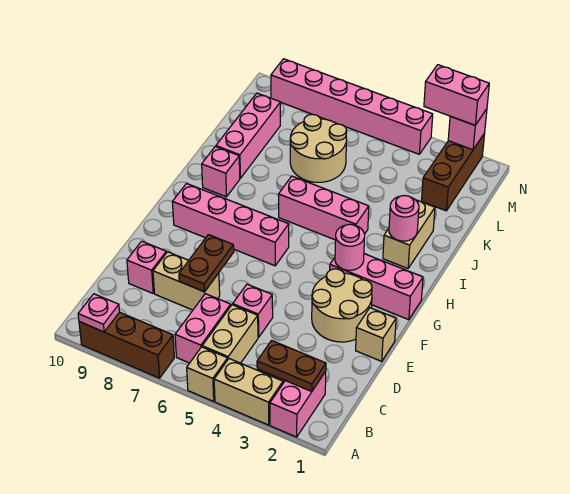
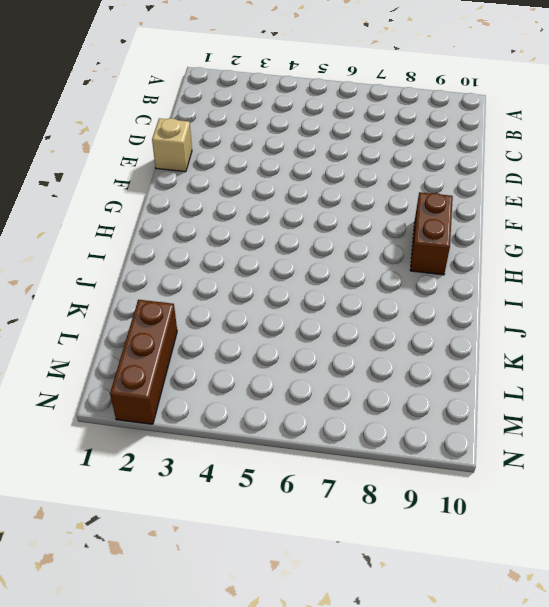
brown brick G9:H9 level 1 -> pink brick G6:G9 level 1
none -> pink brick A2:B2 level 1
none -> tan brick A3:A4 level 1
none -> tan brick A5 level 1

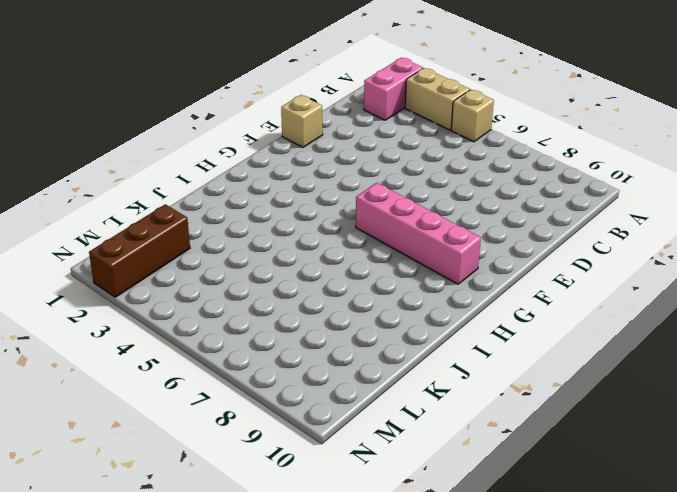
none -> brown brick A7:A9 level 1
none -> tan brick B5:C5 level 1
none -> pink brick B6:C6 level 1

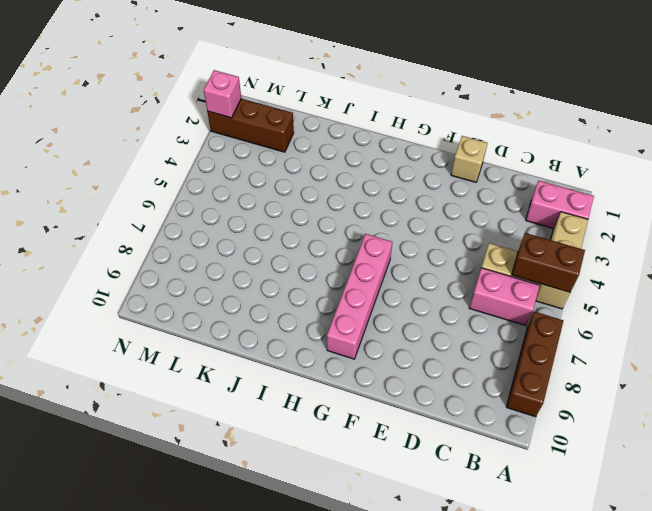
brown brick A5:B5 level 2 -> none
none -> pink brick D5 level 1
none -> tan brick D7:D8 level 1
none -> pink brick D9 level 1

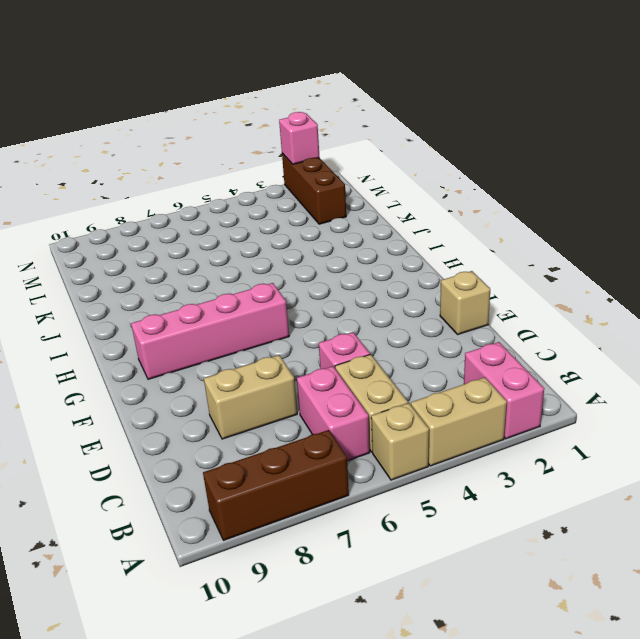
none -> pink brick D9 level 1
none -> tan round brick E2:F3 level 1
none -> pink brick G1:G3 level 1

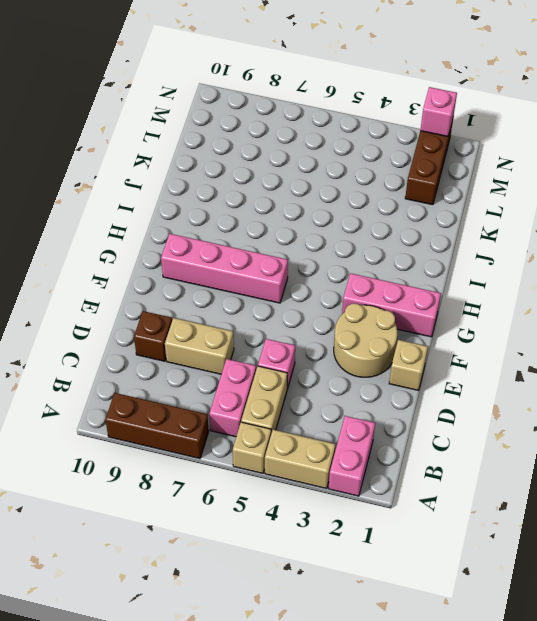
brown brick D9 level 1 -> pink brick D9 level 1
none -> tan brick I2:J2 level 1
none -> pink brick I4:I6 level 1
none -> pink brick I9 level 1

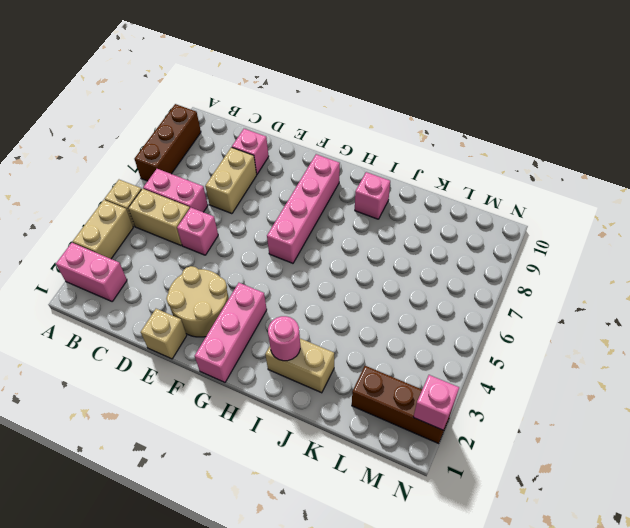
none -> pink brick I4:I6 level 1
none -> pink brick J9:L9 level 1
none -> tan round brick K6:L7 level 1

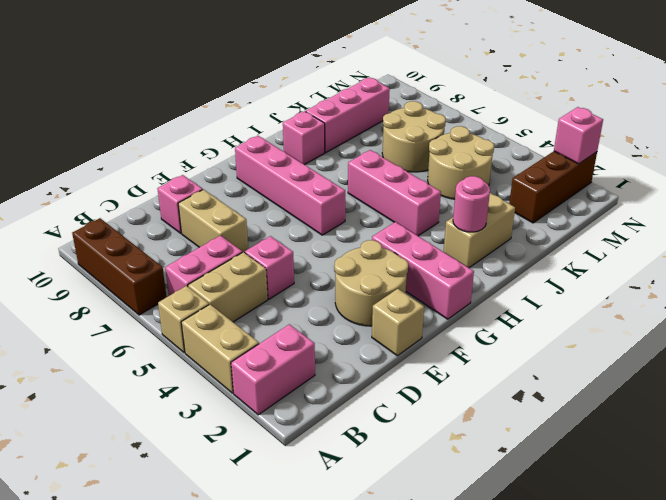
tan round brick K4:L5 level 1 -> none
none -> pink brick N4:N9 level 1
none -> pink plate A9 level 2
none -> brown plate B2:B3 level 2

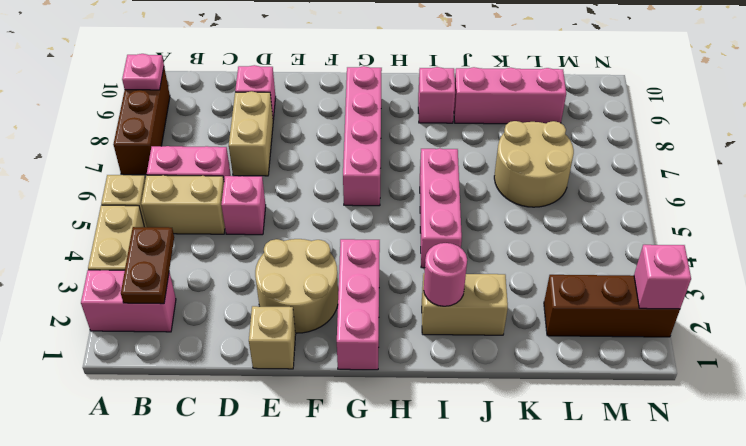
none -> pink brick N4:N9 level 1
none -> brown plate D7:E7 level 2
none -> pink round brick G3 level 2

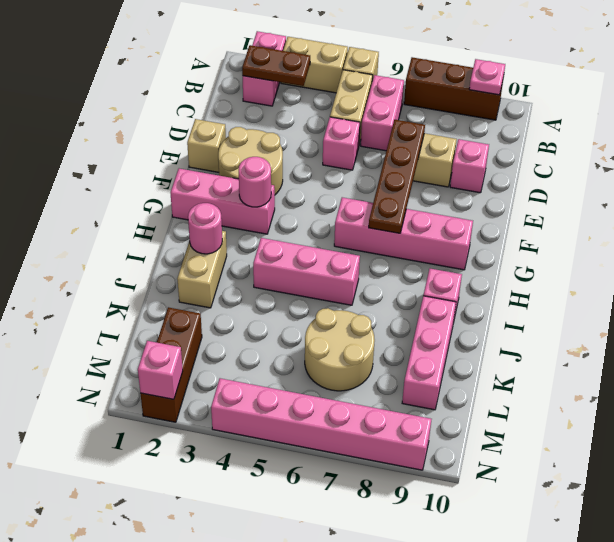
brown plate D7:G7 level 2 -> brown plate D7:E7 level 2
none -> pink brick N2:N3 level 3

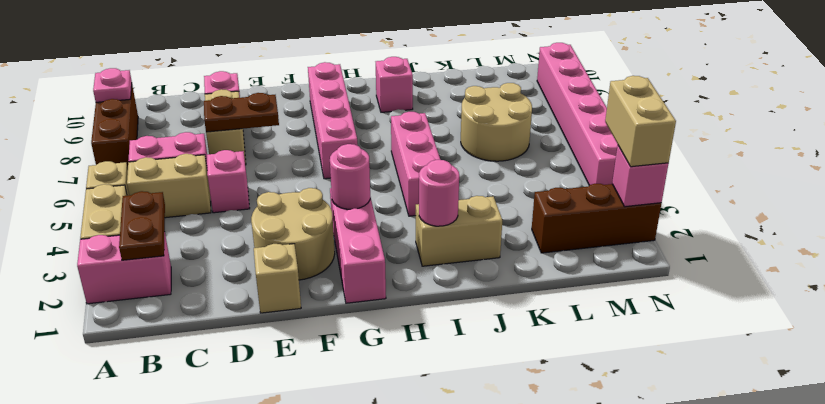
tan brick N2:N3 level 3 -> pink brick N2:N3 level 3
none -> pink brick J9:L9 level 1

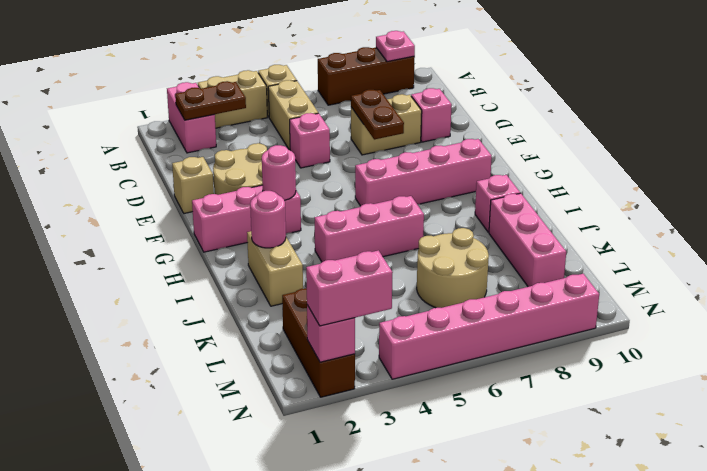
none -> pink brick B6:C6 level 1

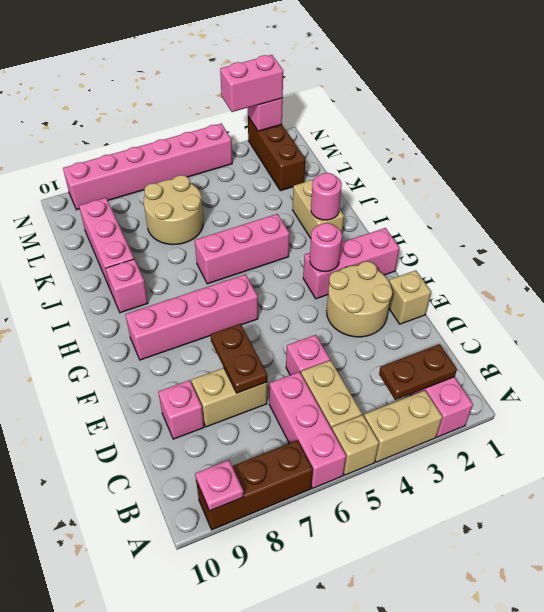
pink brick A6:C6 level 1 -> pink brick B6:C6 level 1

